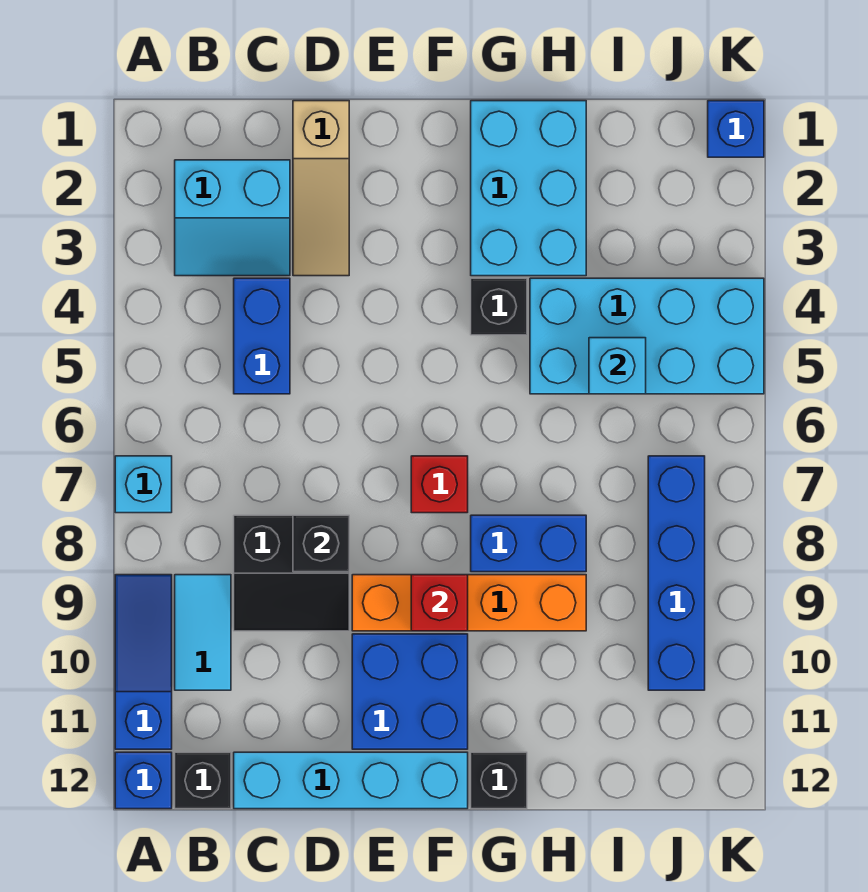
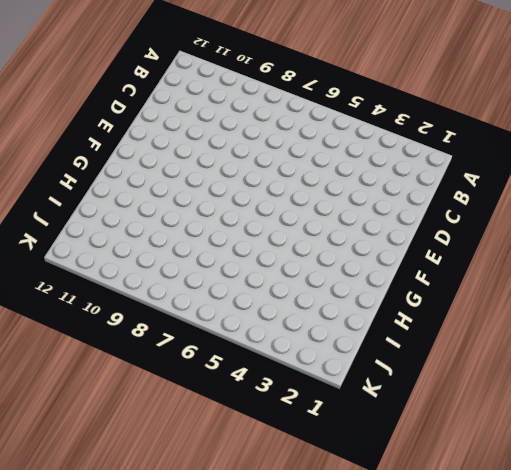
none -> cyan brick A7 level 1
none -> blue slope A9:A11 level 1 top 11
none -> blue brick A12 level 1

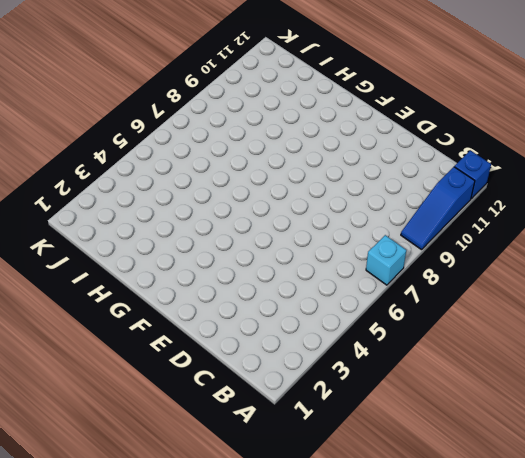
none -> cyan slope B2:C3 level 1 top 2
none -> cyan tile B9:B10 level 1
none -> black brick B12 level 1

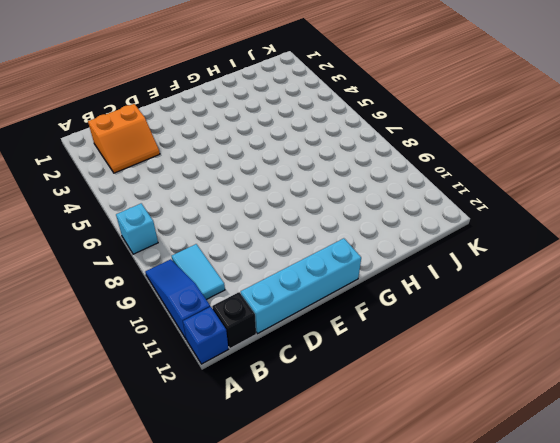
orange slope B2:C3 level 1 top 2 -> cyan slope B2:C3 level 1 top 2
none -> blue brick C4:C5 level 1
none -> black slope C8:D9 level 1 top 8
none -> tan slope D1:D3 level 1 top 1

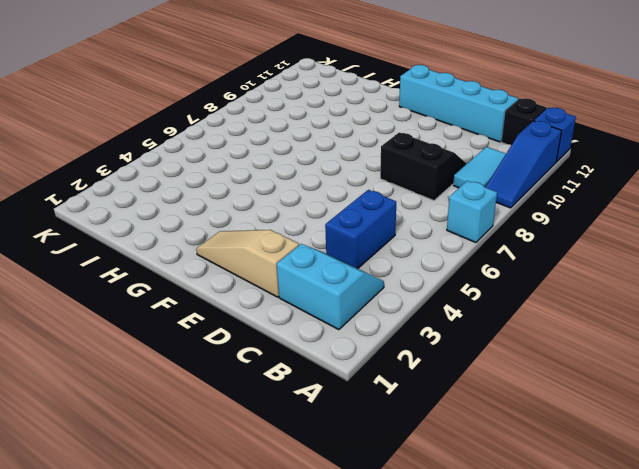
tan slope D2:F2 level 1 top D -> tan slope D1:D3 level 1 top 1
none -> orange brick E9:H9 level 1
none -> blue brick E10:F11 level 1
none -> red brick F7 level 1

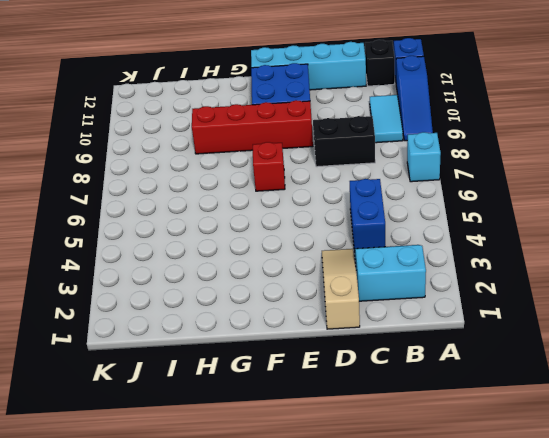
red brick E9:H9 level 1 -> orange brick E9:H9 level 1
none -> cyan brick G1:H3 level 1
none -> black brick G4 level 1
none -> blue brick G8:H8 level 1

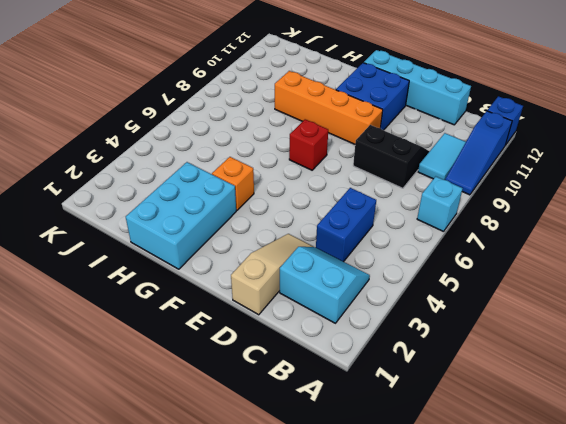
orange brick G4 level 1 -> black brick G4 level 1
none -> black brick B12 level 1
none -> blue brick G8:H8 level 1
none -> black brick G12 level 1

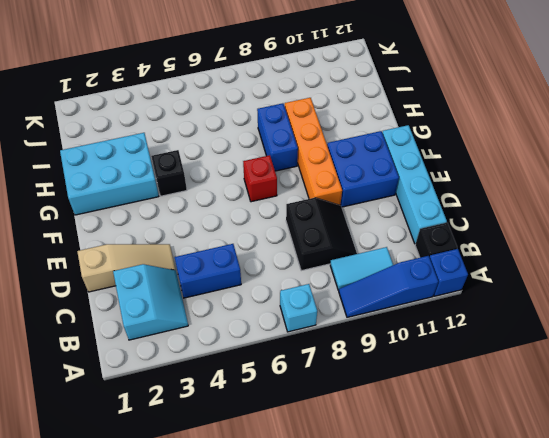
none -> black brick G12 level 1
none -> cyan brick H4:K5 level 1
none -> blue brick J7:J10 level 1

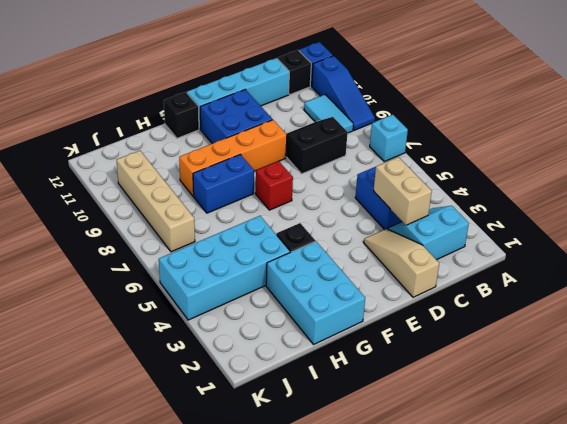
tan brick C3:C4 level 2 -> none
tan brick J7:J10 level 1 -> blue brick J7:J10 level 1
none -> blue brick K1 level 1
none -> black brick D8 level 2
none -> red brick F9 level 2

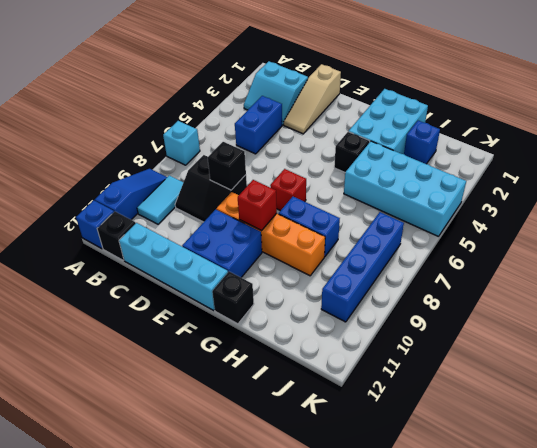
blue brick I2 level 1 -> blue brick K1 level 1
none -> cyan brick I5 level 2

